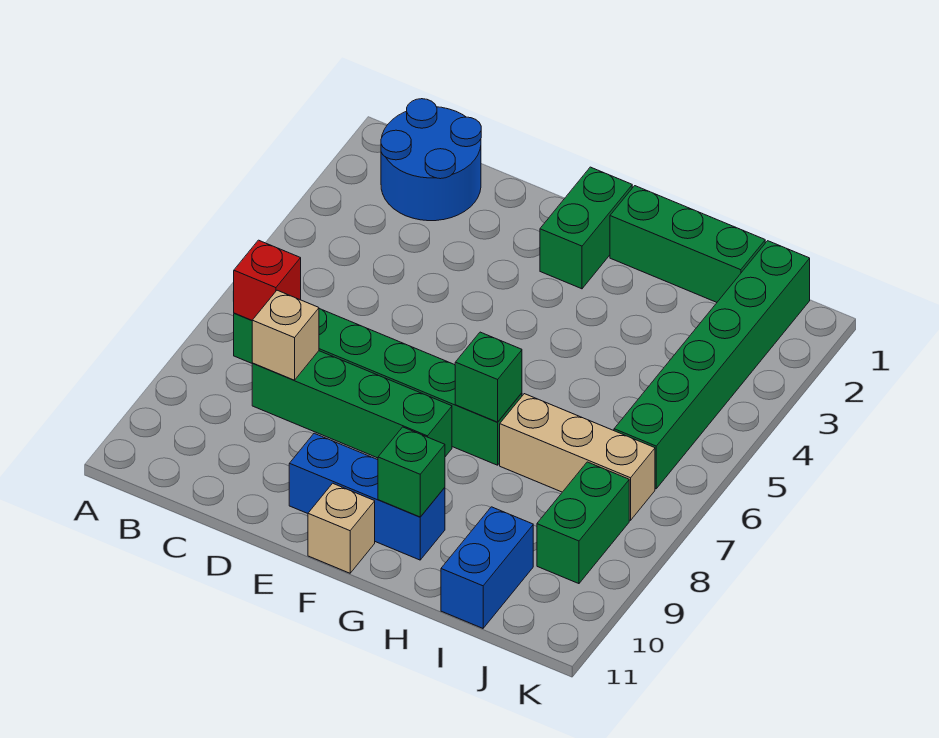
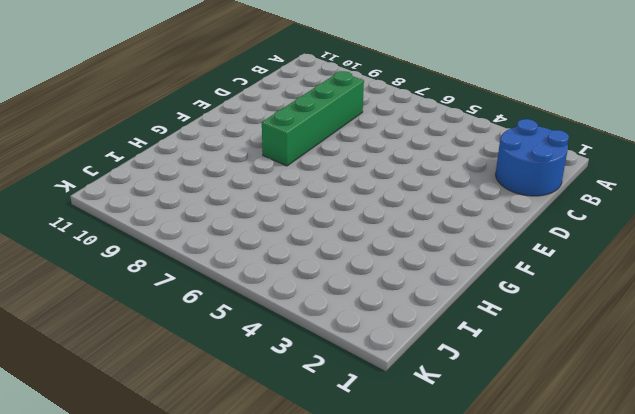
none -> green brick B7:G7 level 1
none -> blue brick E10:G10 level 1
none -> green brick F1:F2 level 1

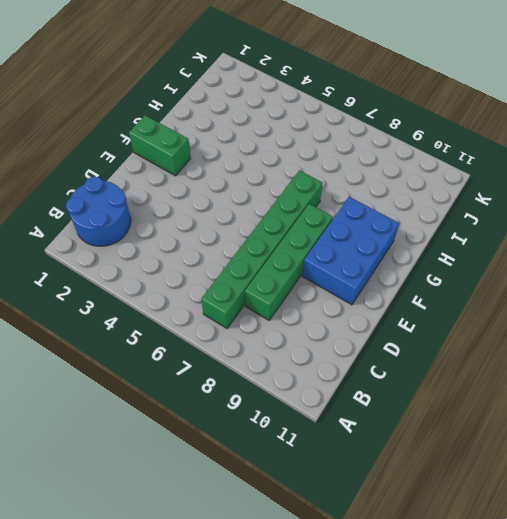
blue brick E9:G10 level 1 -> blue brick E10:G10 level 1
none -> tan brick F11 level 1
none -> green brick G1:I1 level 1
none -> tan brick H7:J7 level 1

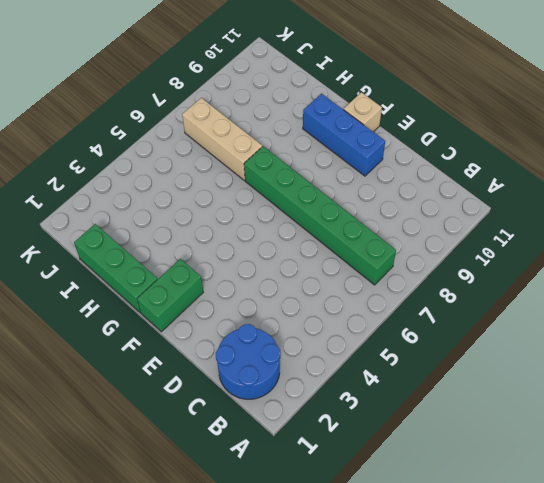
none -> green brick C8:F8 level 1
none -> blue brick I10:I11 level 1
none -> green brick J1:J6 level 1

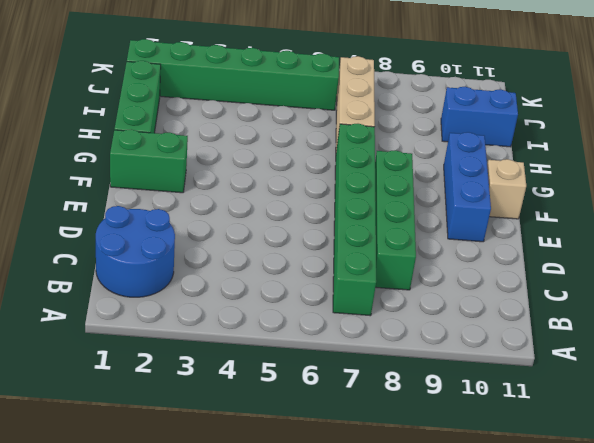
none -> green brick J8:J9 level 1
none -> red brick B7 level 2
none -> tan brick C8 level 2

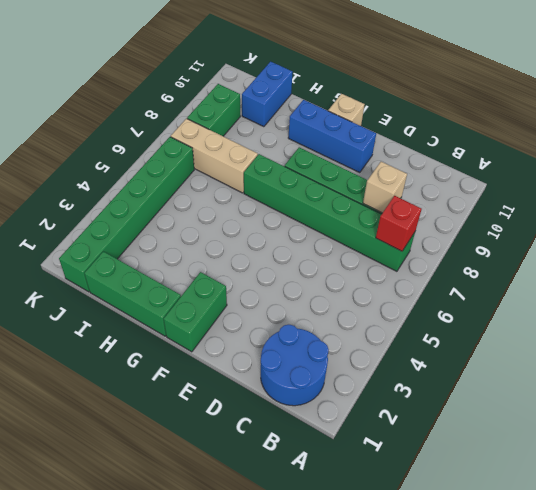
none -> green brick G7 level 2
none -> green brick G10 level 2

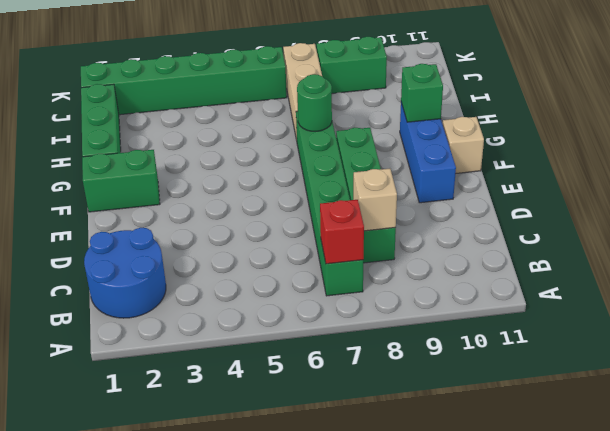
green round brick G7 level 2 -> green brick G7 level 2
none -> blue brick I10:I11 level 1

